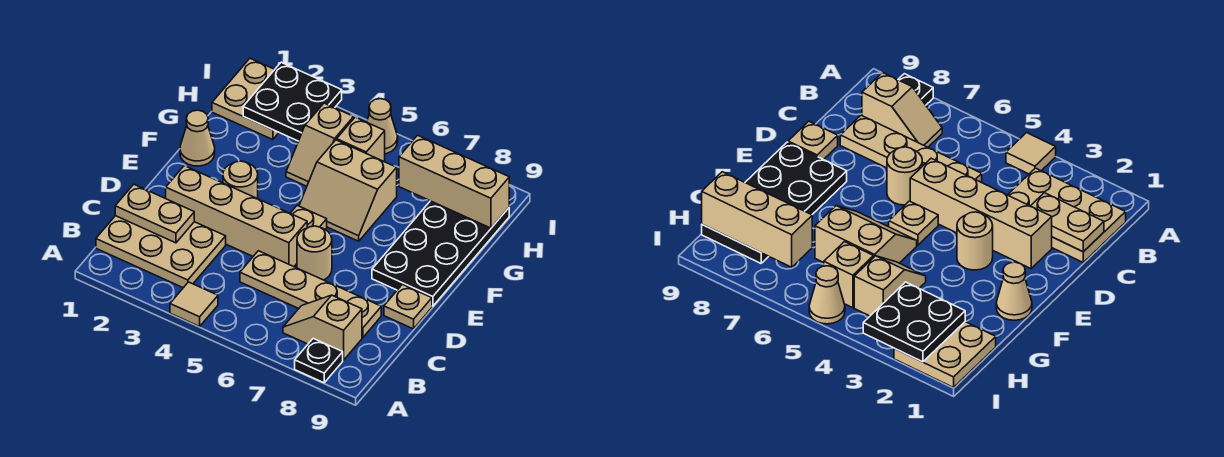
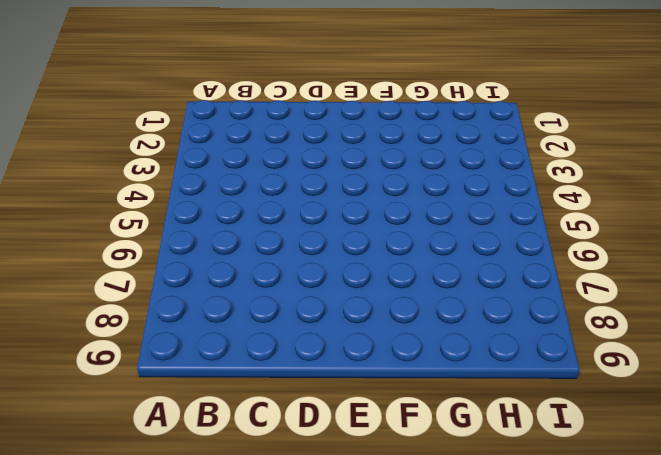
none -> tan tile A4 level 1
none -> black plate A8 level 1
none -> tan plate B1:C3 level 1

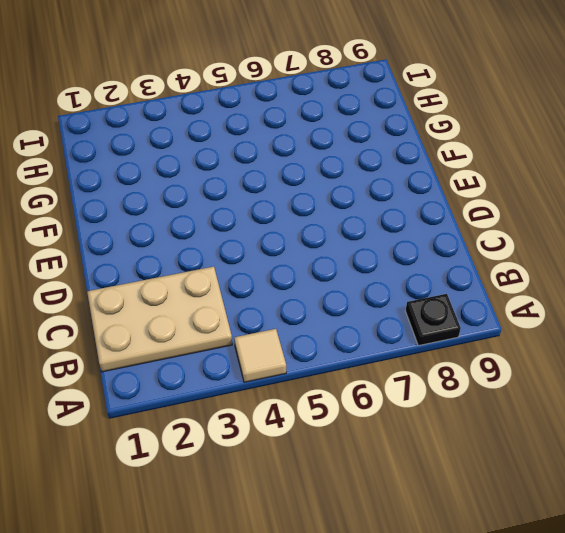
none -> tan slope B7:B8 level 1 top 8
none -> tan plate C5:C8 level 1
none -> tan brick D2:D5 level 1

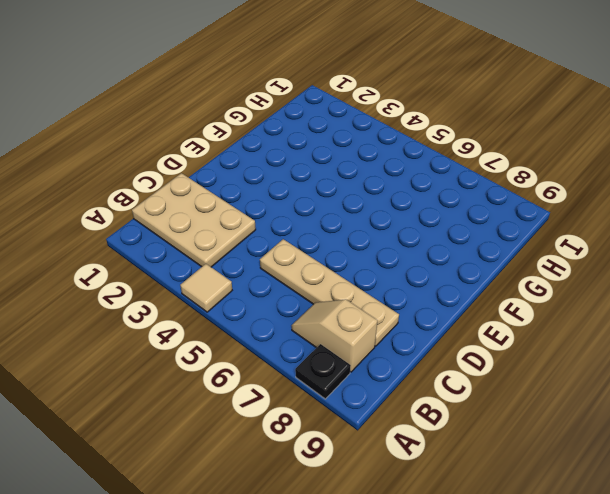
none -> tan brick D2:D5 level 1
none -> tan round brick D6 level 1
none -> tan plate D9 level 1

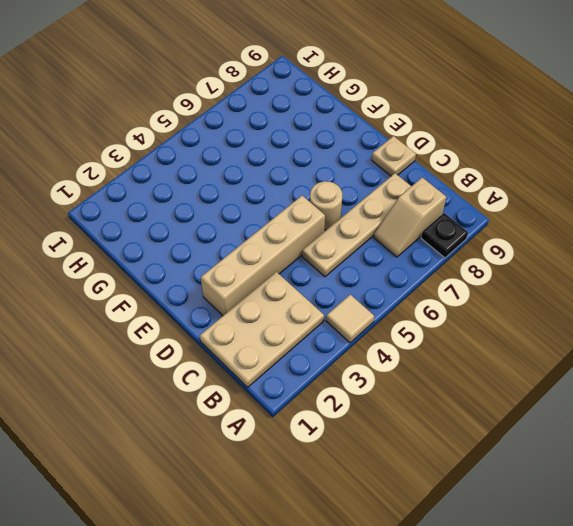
none -> tan round brick E3 level 1
none -> tan plate E5 level 1
none -> black plate E8:H9 level 1

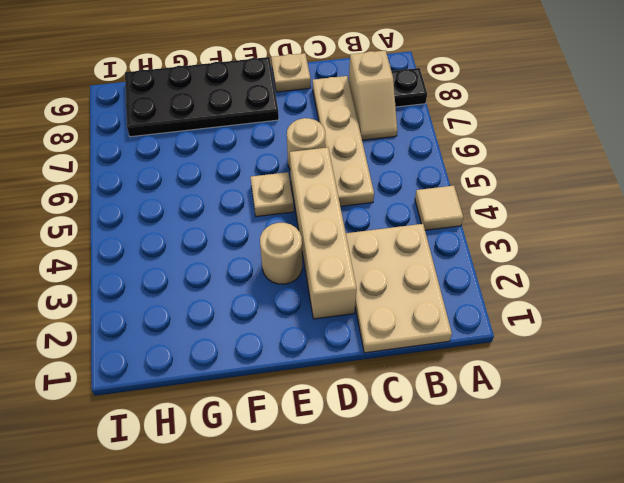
none -> tan cone F1 level 1
none -> tan slope F5:G6 level 1 top G
none -> tan slope G4:H4 level 1 top H

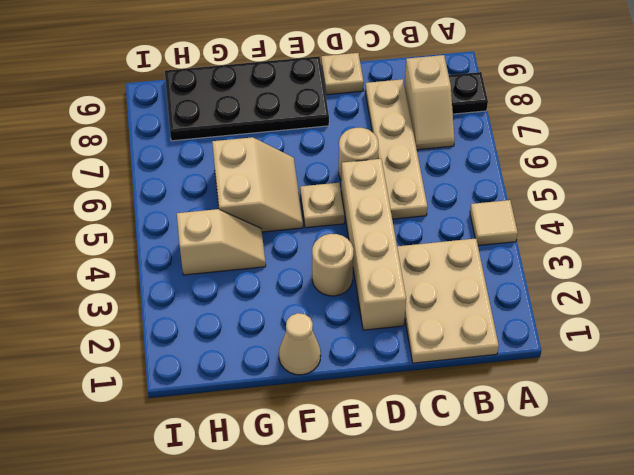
none -> tan plate H1:I2 level 1
none -> tan brick H5 level 1
none -> tan cone I5 level 1

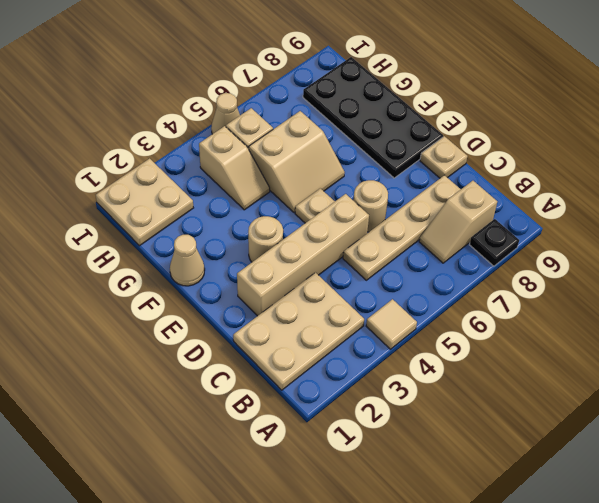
none -> tan plate C1:C2 level 2
none -> black plate H2:I3 level 2
none -> tan brick H7:H9 level 2

